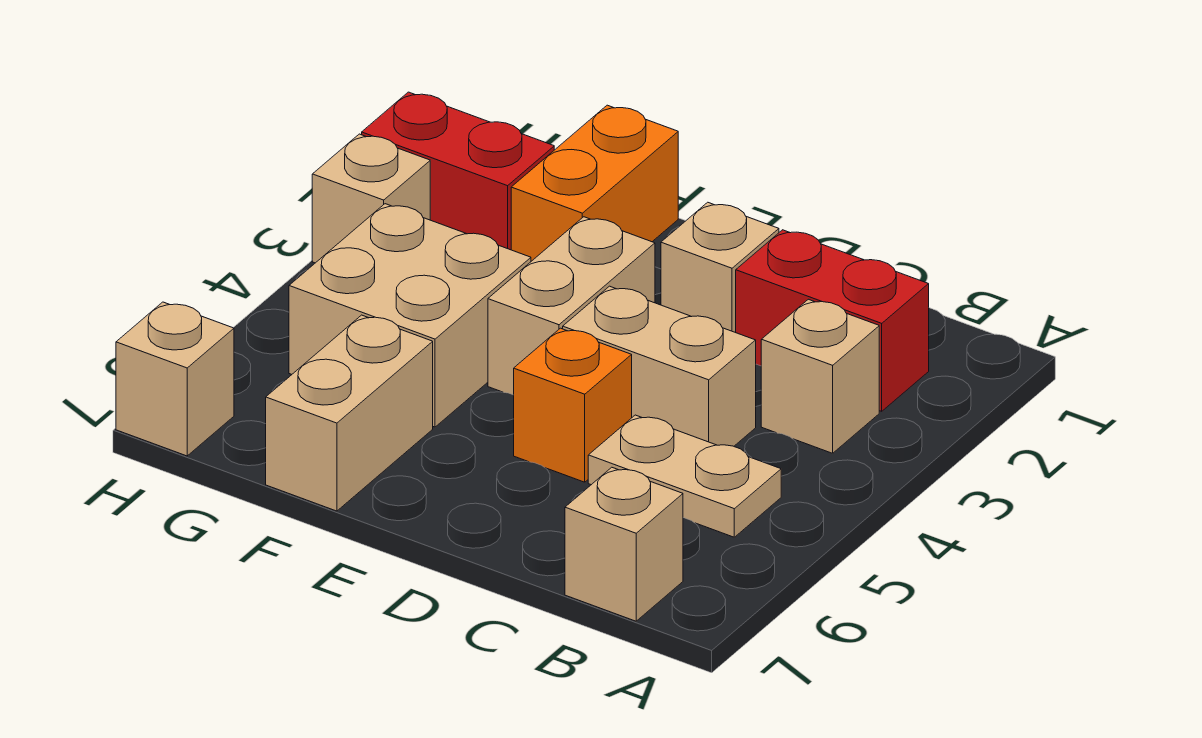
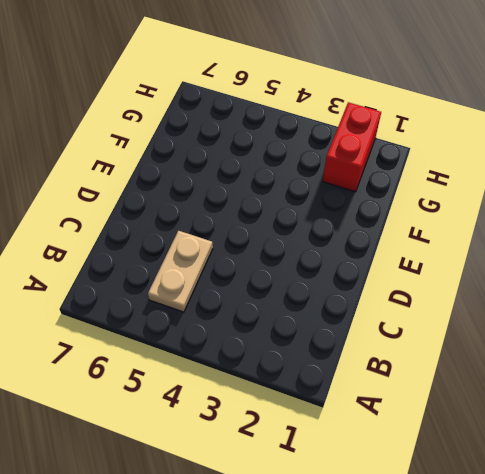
none -> red brick B2:C2 level 1
none -> tan brick B3 level 1
none -> tan brick B7 level 1

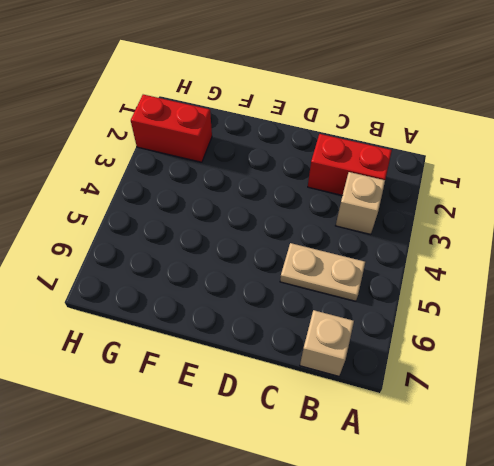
none -> tan brick C4:D4 level 1
none -> tan brick D2 level 1
none -> orange brick D5 level 1

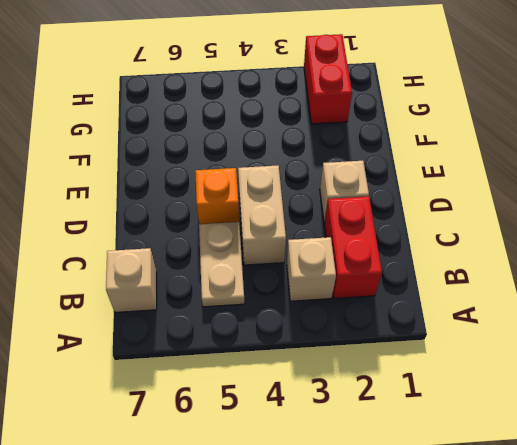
none -> tan brick E3:E4 level 1
none -> orange brick F1:F2 level 1
none -> tan brick F4:G5 level 1

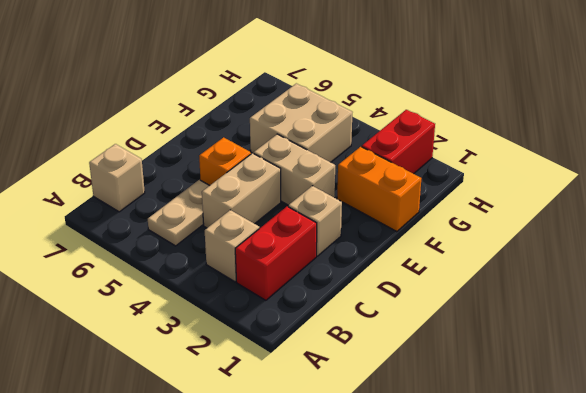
none -> tan brick F6:F7 level 1
none -> tan brick H3 level 1
none -> tan brick H7 level 1

